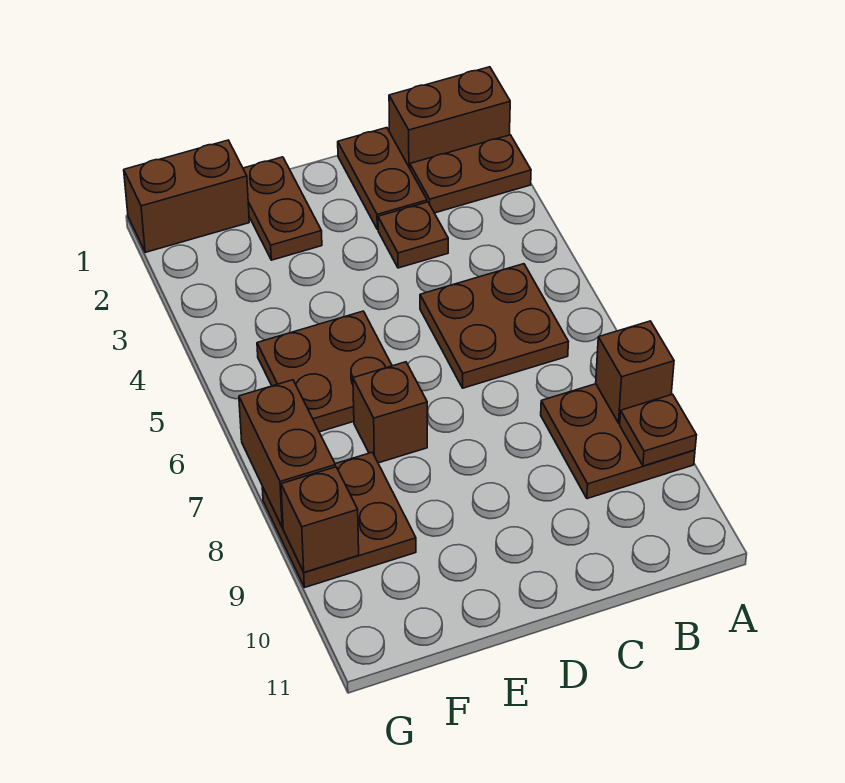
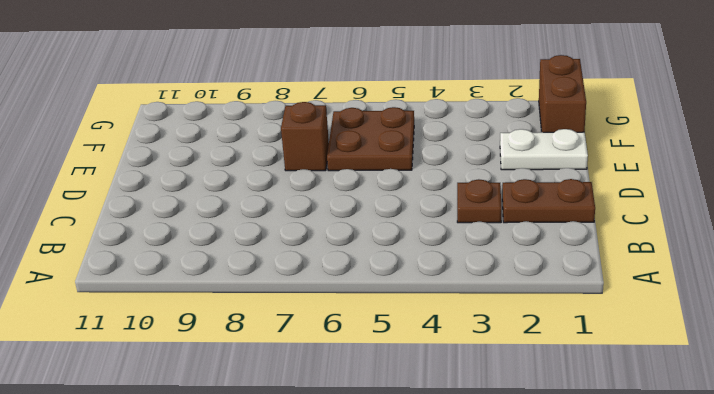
white plate E1:E2 level 1 -> brown plate E1:E2 level 1
none -> brown brick A1:B1 level 1
none -> brown plate A2:B2 level 1
none -> brown plate A8:B9 level 1

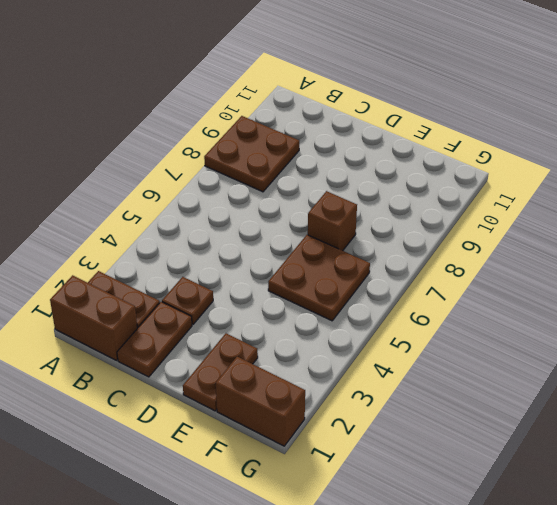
none -> brown plate B5:C6 level 1
none -> brown plate F8:G9 level 1
none -> brown brick A8 level 2

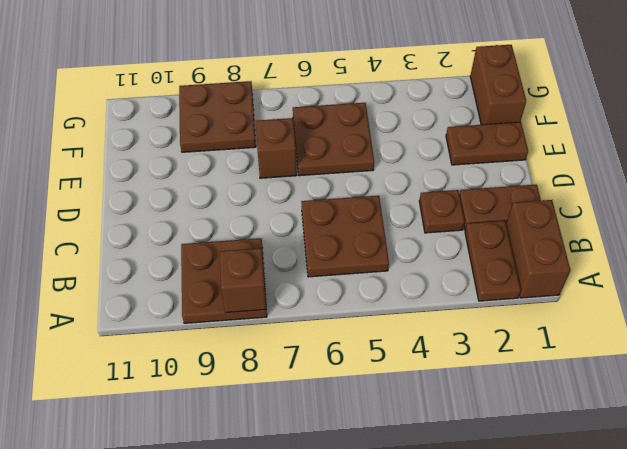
none -> brown plate A9 level 2
none -> brown brick G7:G8 level 2
none -> brown brick G9 level 2

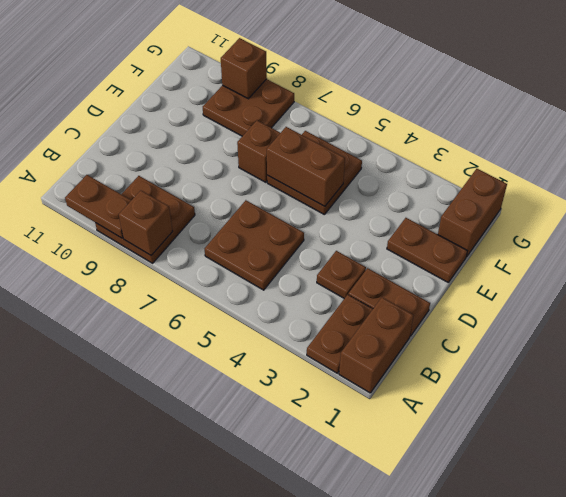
brown plate A9:A10 level 2 -> brown plate A9 level 2
brown brick E5:E6 level 2 -> brown brick G7:G8 level 2

